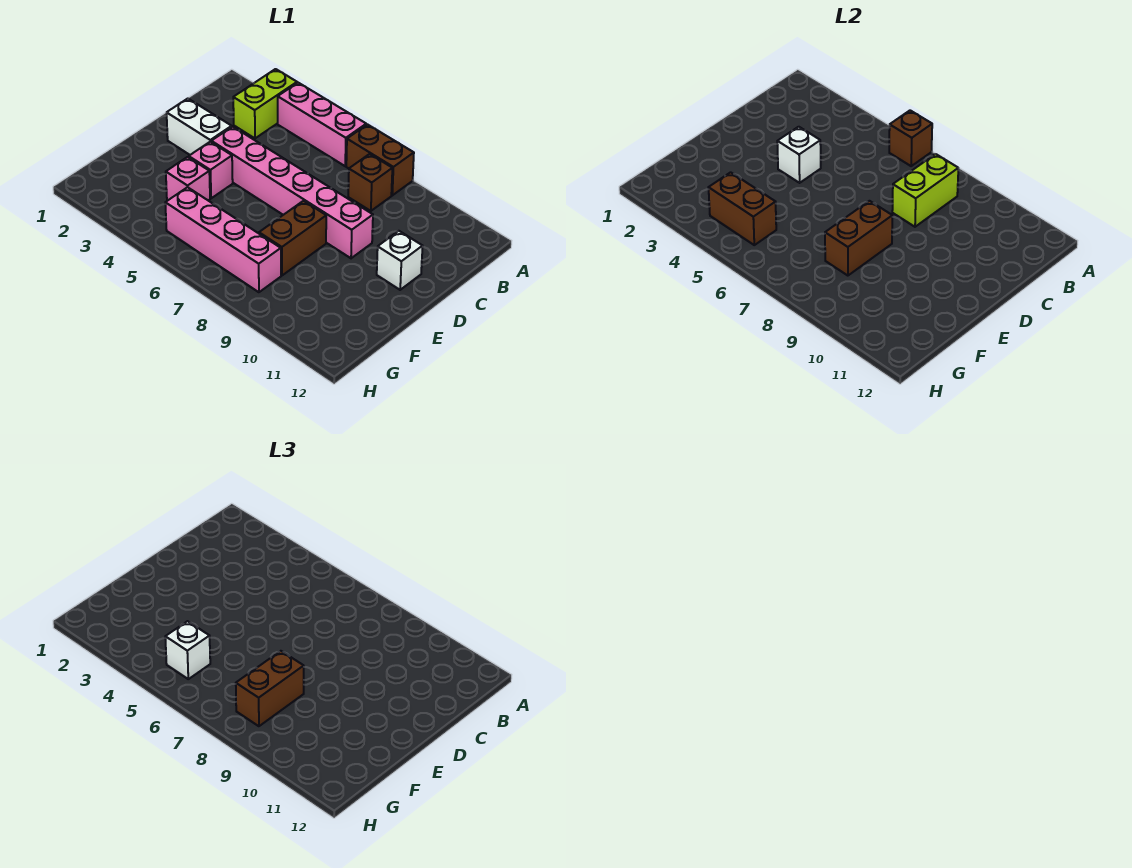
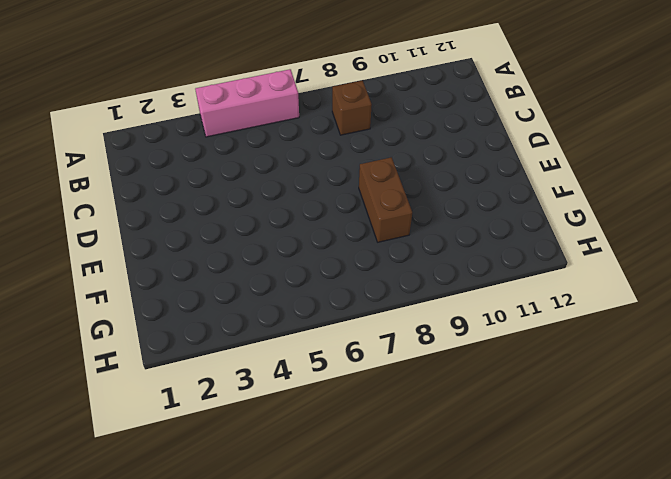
none -> lime brick A3:B3 level 1
none -> brown brick A7:A8 level 1
none -> white brick D2:D3 level 1

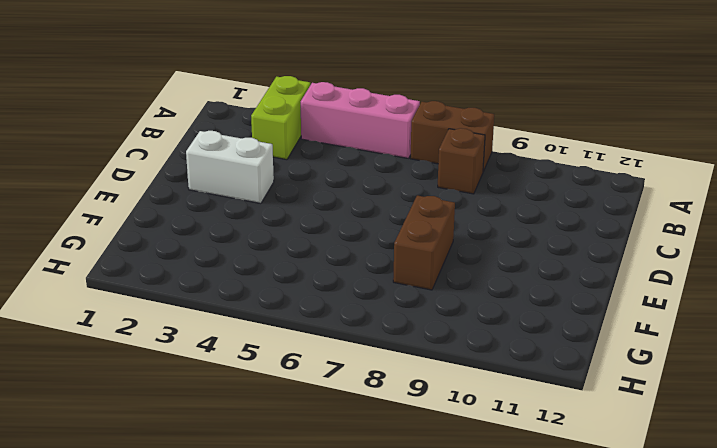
none -> pink brick D4:D9 level 1
none -> white brick D11 level 1
none -> pink brick E4 level 1

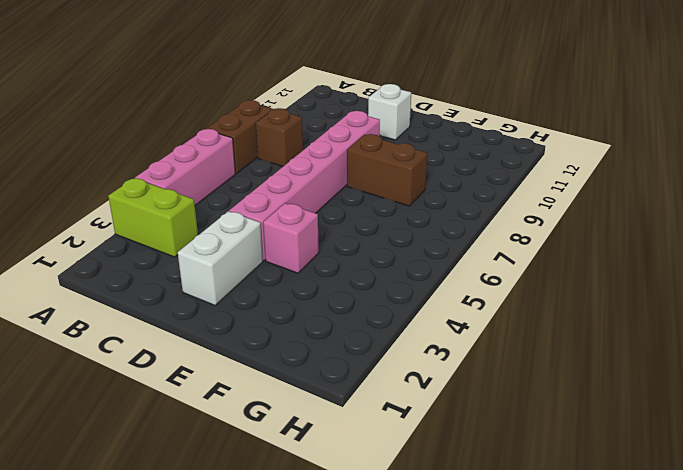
none -> pink brick F4 level 1
none -> pink brick G5:G8 level 1
none -> brown brick A6 level 2

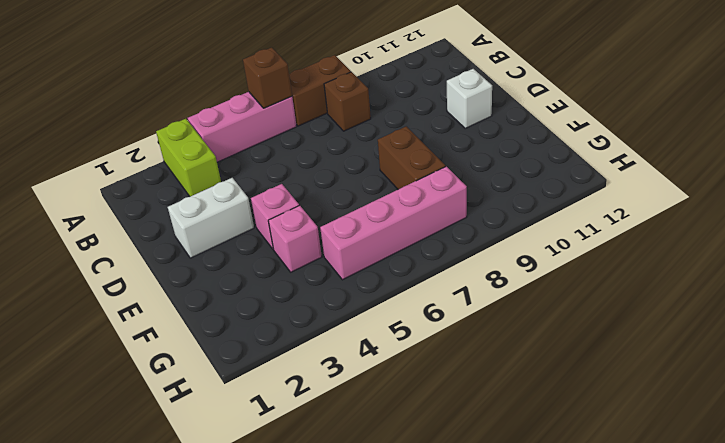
none -> pink brick D4:D9 level 1
none -> lime brick B8:C8 level 2
none -> white brick D4 level 2

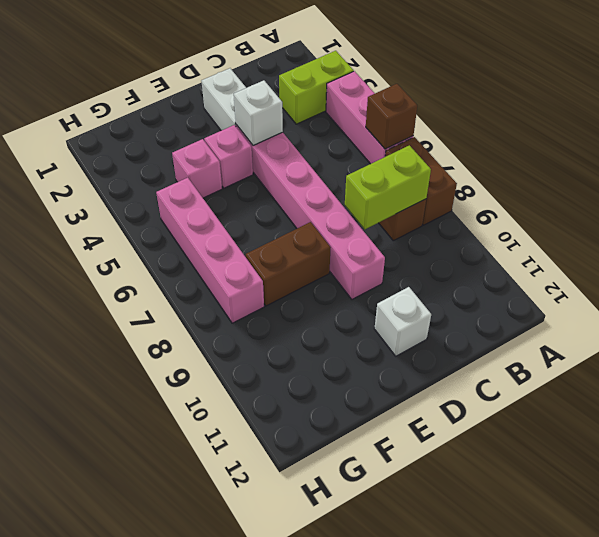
none -> brown brick E8:F8 level 2
none -> brown brick G4:G5 level 2
none -> brown brick F8:G8 level 3

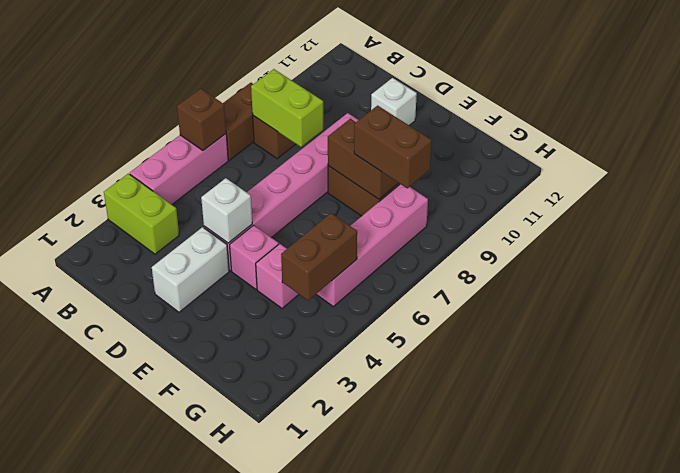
none -> white brick G5 level 3

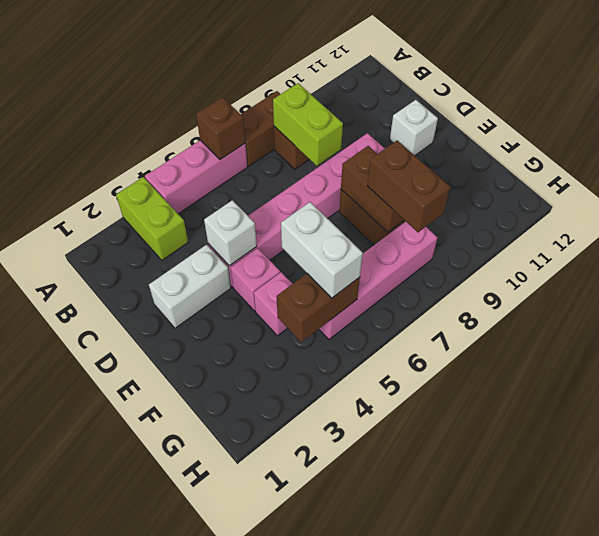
white brick F5:G5 level 3 -> white brick G5 level 3

